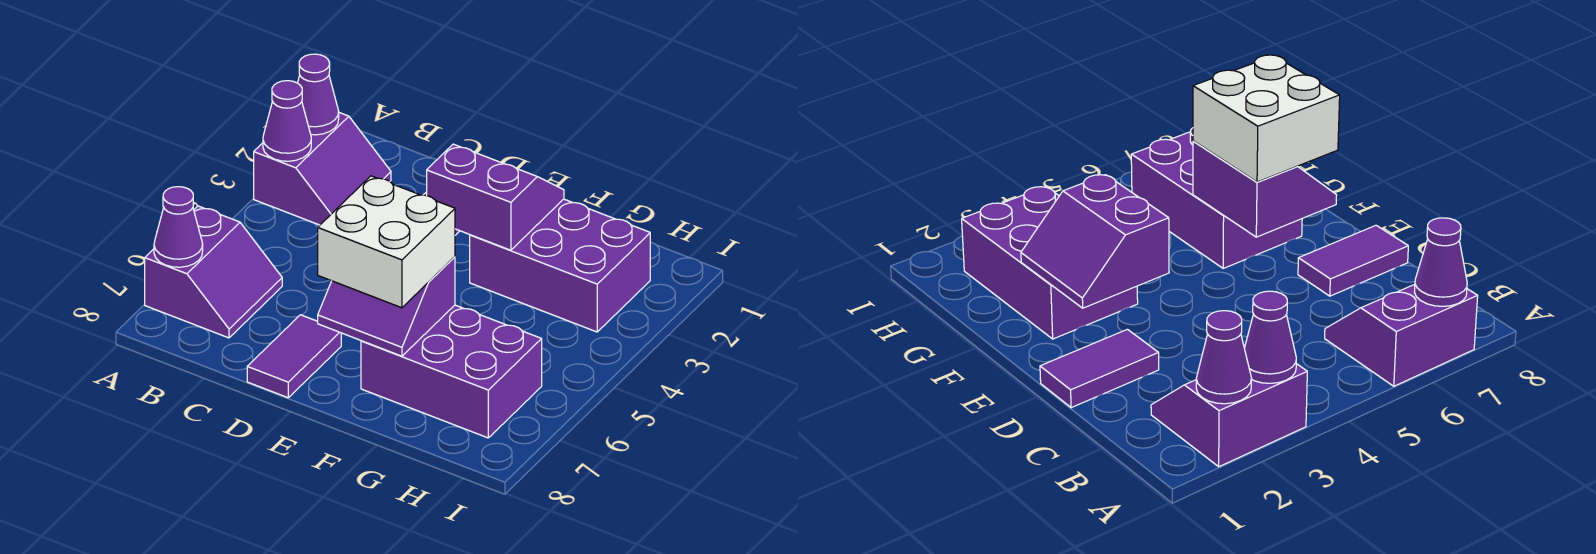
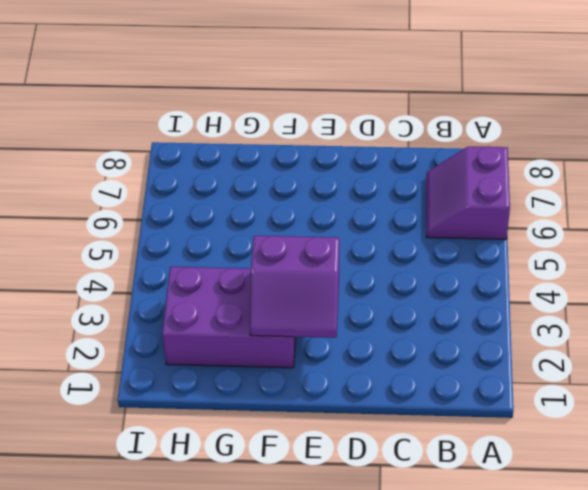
none -> purple slope A2:B3 level 1 top A
none -> purple tile D1:D2 level 1
none -> purple tile D7:D8 level 1

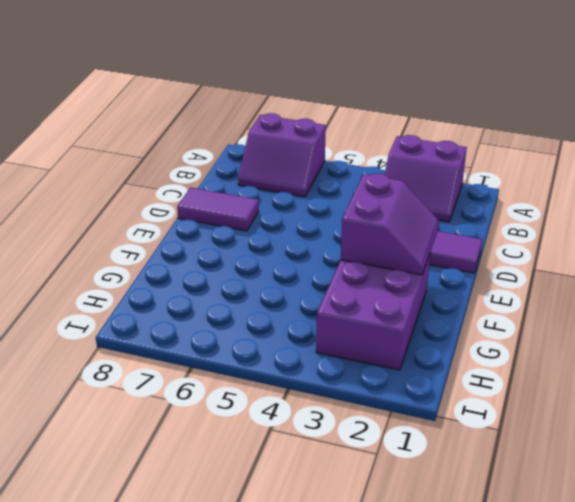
none -> purple brick F6:H7 level 1
none -> purple cone A2 level 2
none -> purple cone A3 level 2

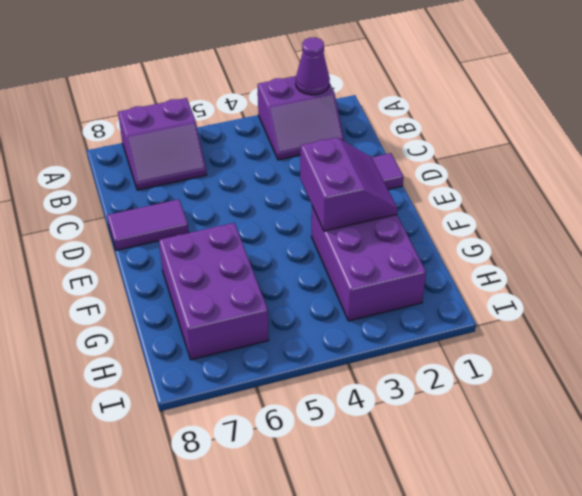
none -> purple cone A3 level 2
none -> purple cone A7 level 2
none -> purple slope E6:F7 level 2 top 6

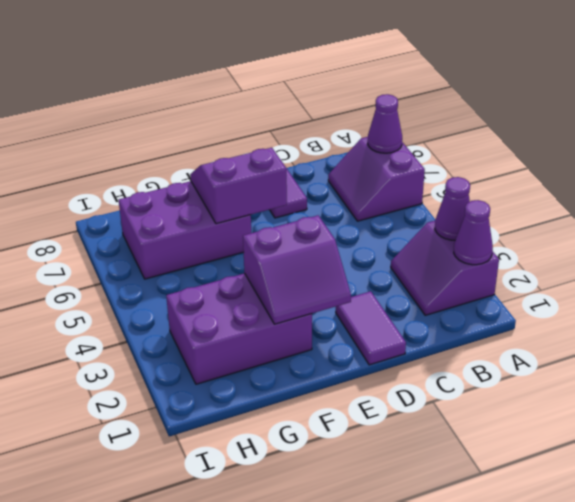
none -> white brick E6:F7 level 3

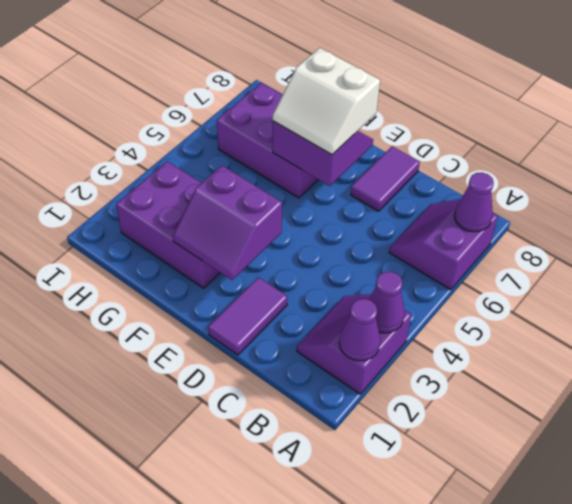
white slope E6:F7 level 3 top 7 -> white brick E6:F7 level 3

